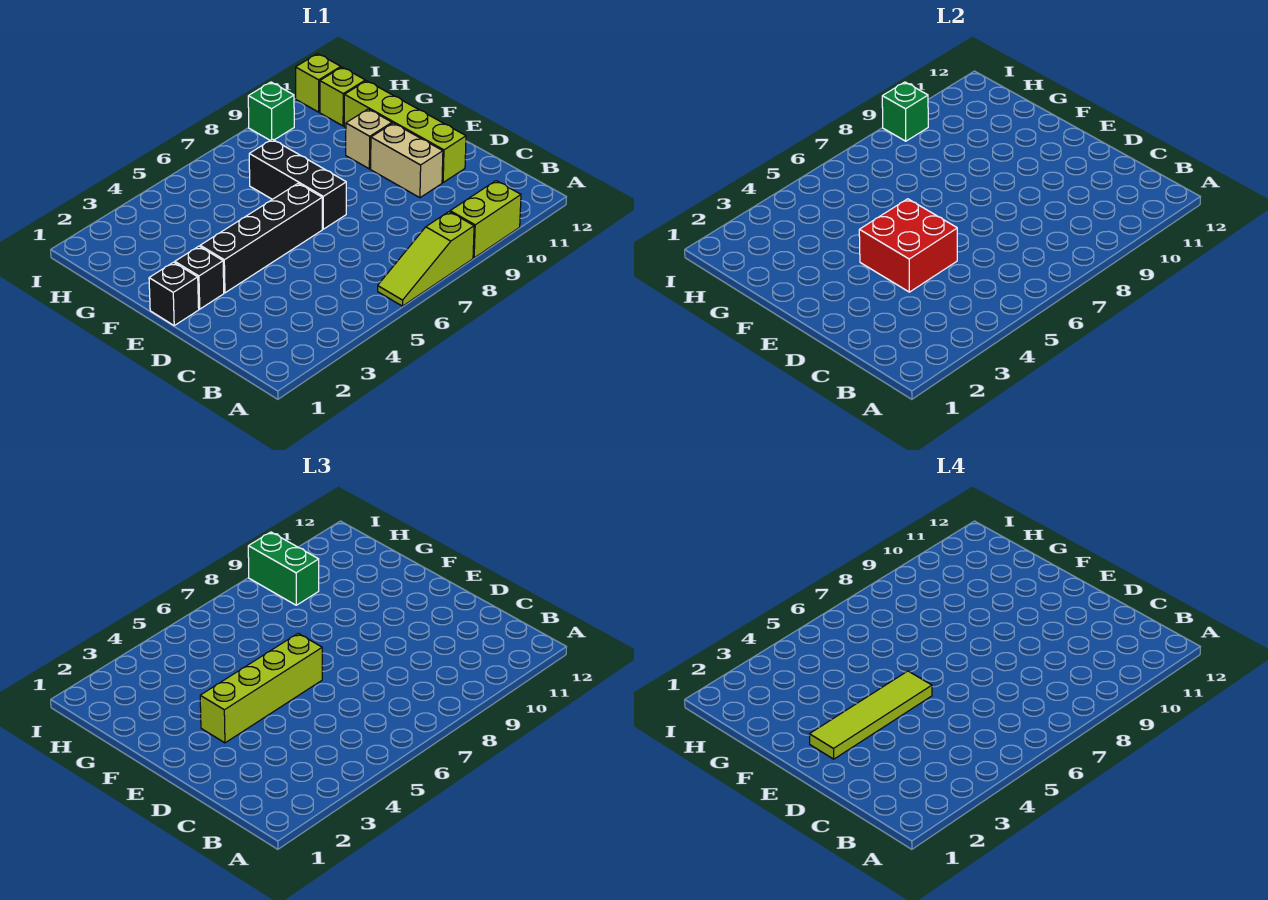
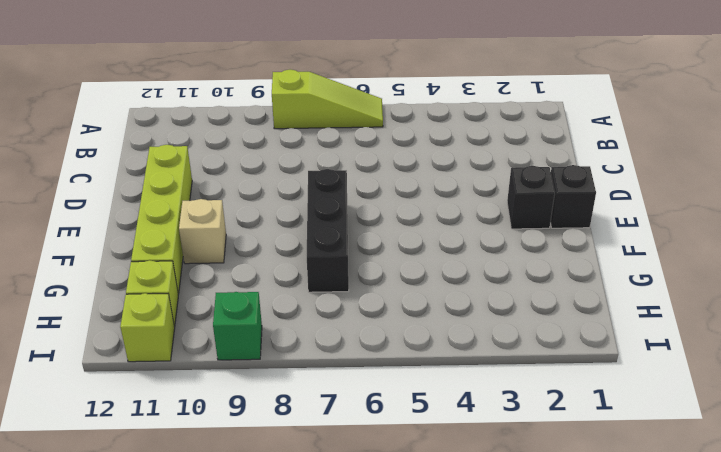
none -> lime brick A9:A10 level 1
none -> tan brick D10:E10 level 1
none -> black brick E3:E6 level 1

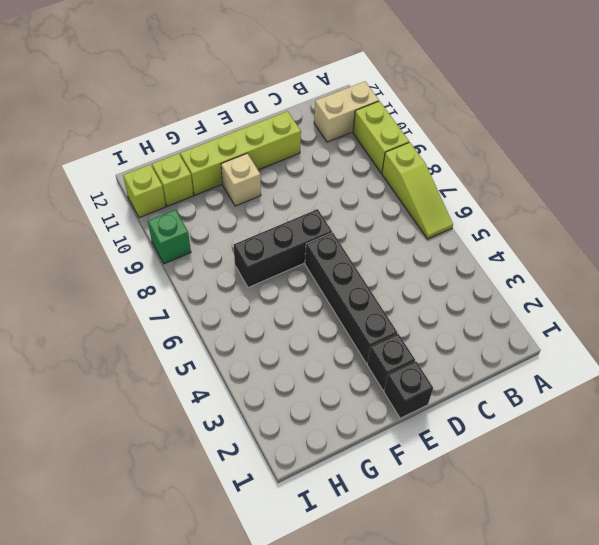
tan brick A11:B11 level 1 -> tan brick D10:E10 level 1
none -> red brick D4:E5 level 2
none -> green brick I9 level 2
none -> lime brick E3:E6 level 3

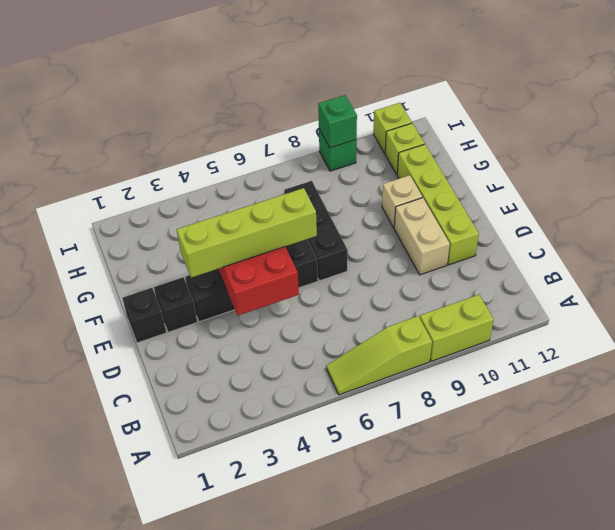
none -> green brick H9:I9 level 3
none -> lime tile E2:E5 level 4

